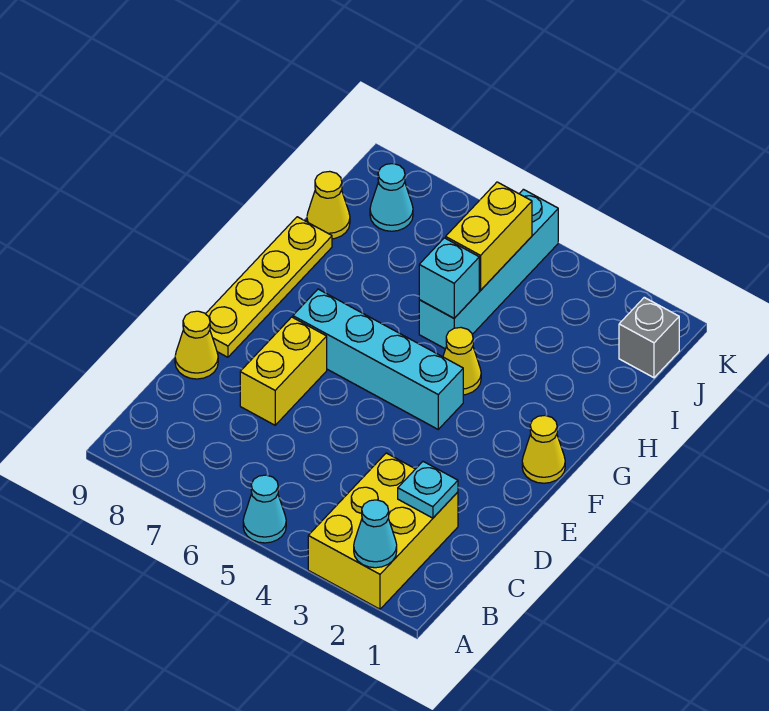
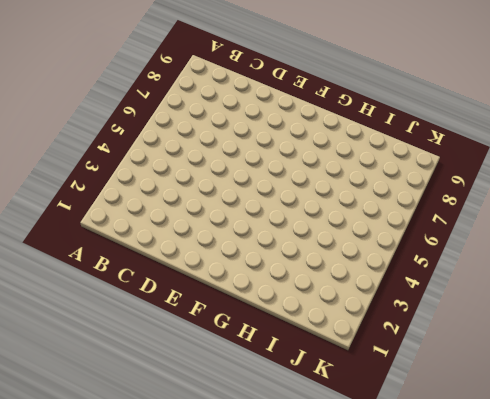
none -> yellow brick A2:C3 level 1
none -> cyan cone A5 level 1
none -> yellow brick D7:E7 level 1

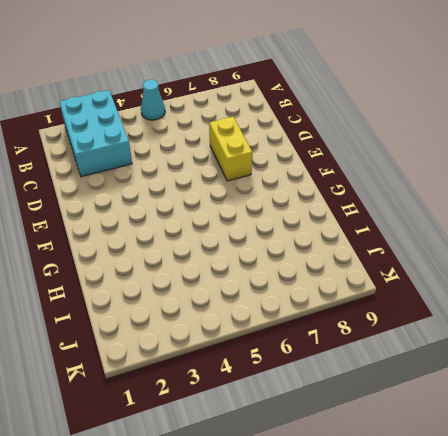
cyan brick A2:C3 level 1 -> yellow brick A2:C3 level 1
none -> yellow cone D9 level 1
none -> yellow plate E9:H9 level 1
none -> yellow cone F1 level 1

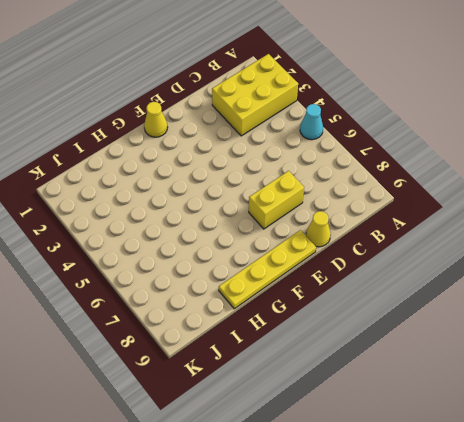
none -> cyan brick F4:F7 level 1
none -> yellow cone G4 level 1
none -> cyan brick H5:K5 level 1

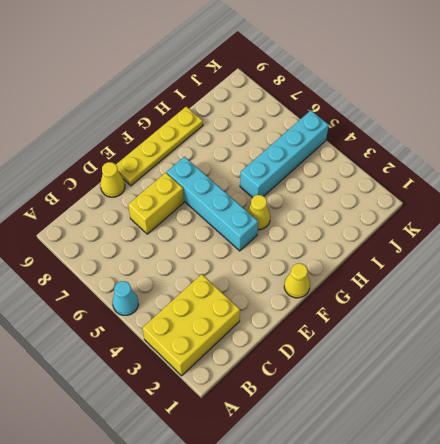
none -> yellow cone I9 level 1
none -> grey brick J1 level 1
none -> cyan cone J8 level 1

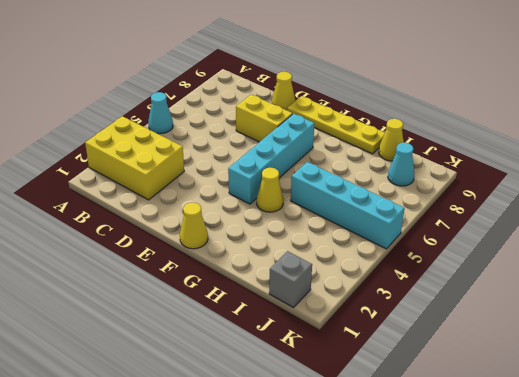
none -> cyan cone A2 level 2
none -> cyan plate C2 level 2
none -> cyan brick H5 level 2

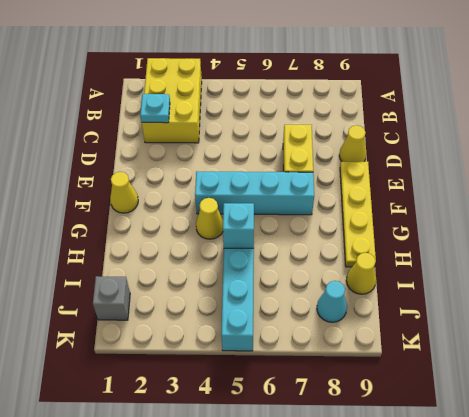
none -> cyan cone A5 level 1
none -> cyan cone A2 level 2
none -> yellow brick I5:J5 level 2

